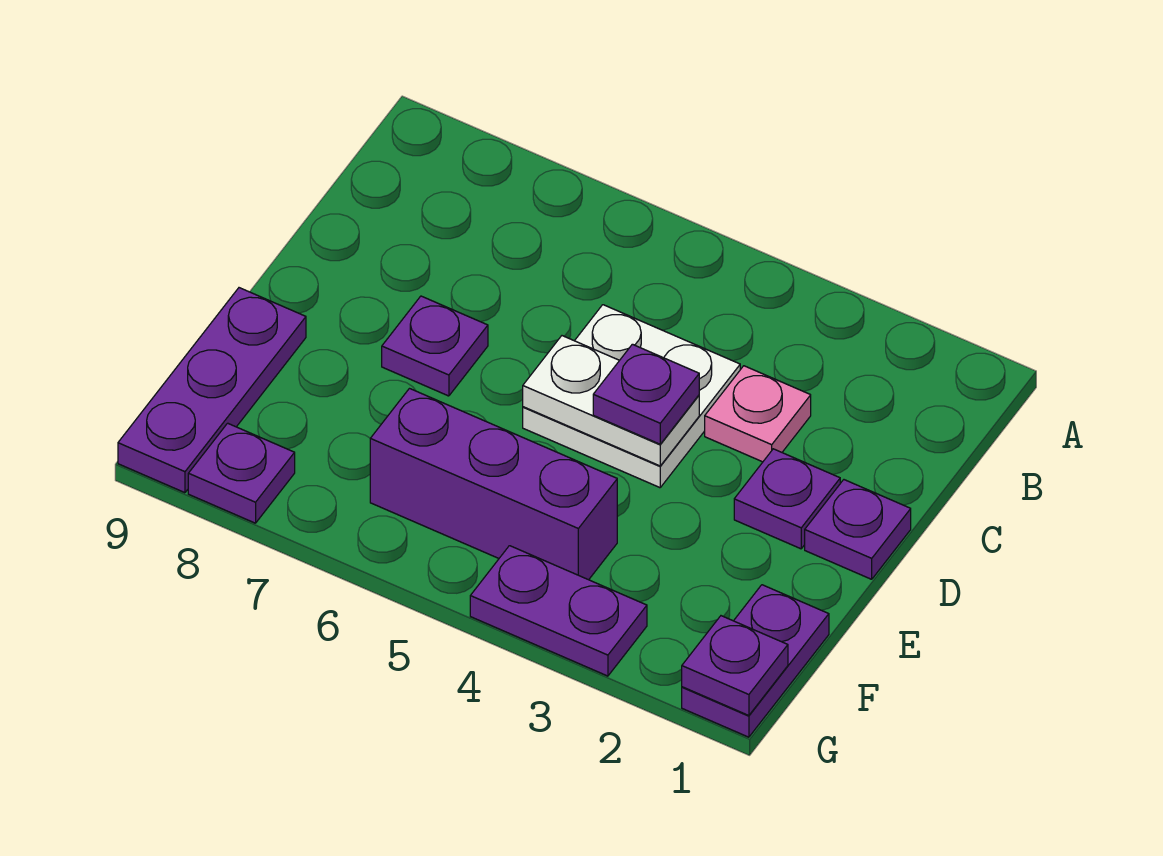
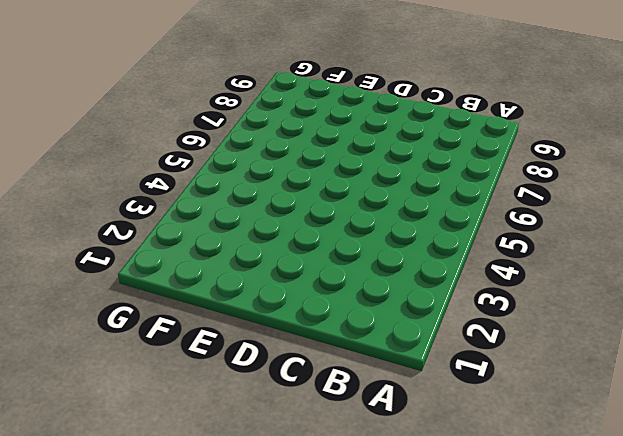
none -> pink plate C3 level 1
none -> white plate C4:D5 level 1
none -> purple plate D1 level 1

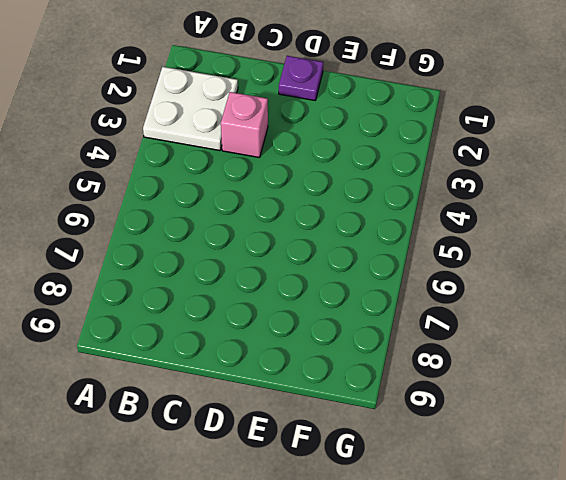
white plate A2:B3 level 1 -> white plate C4:D5 level 1
pink brick C3 level 1 -> pink plate C3 level 1
none -> purple plate D2 level 1
none -> purple plate D7 level 1
none -> purple plate E9:G9 level 1

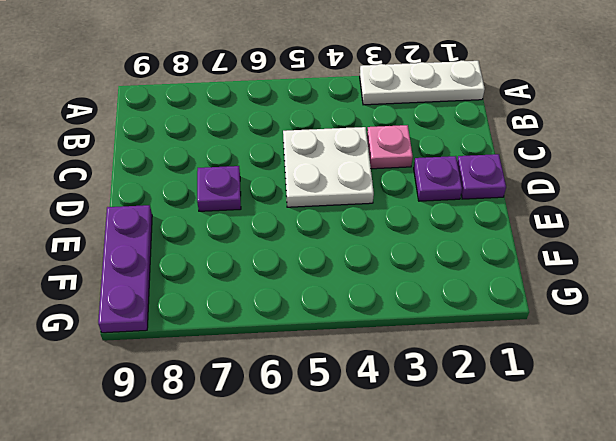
white plate A1:A3 level 1 -> none
none -> purple plate F1:G1 level 1
none -> purple brick F4:F6 level 1
none -> purple plate G3:G4 level 1

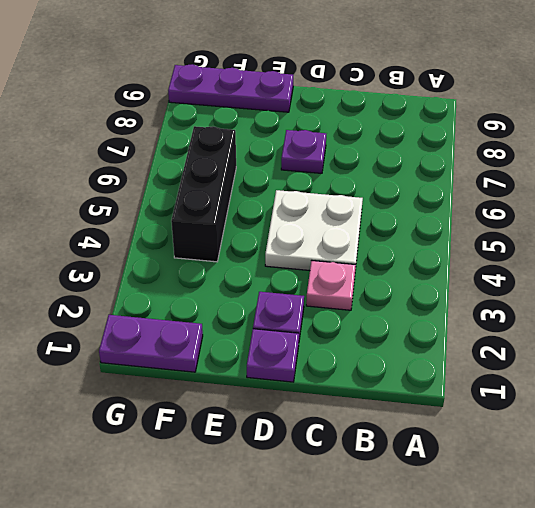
black brick F4:F6 level 1 -> purple brick F4:F6 level 1
none -> purple plate G3:G4 level 1
none -> purple plate G8 level 1
none -> white plate D4:D5 level 2

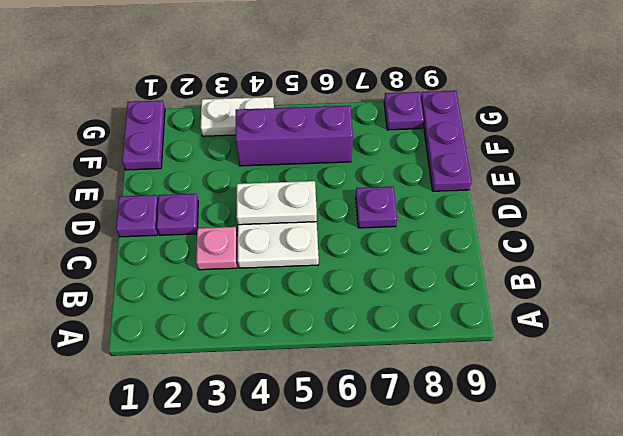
white plate G3:G4 level 1 -> purple plate G3:G4 level 1
none -> purple plate G1 level 2
none -> purple plate D4 level 3

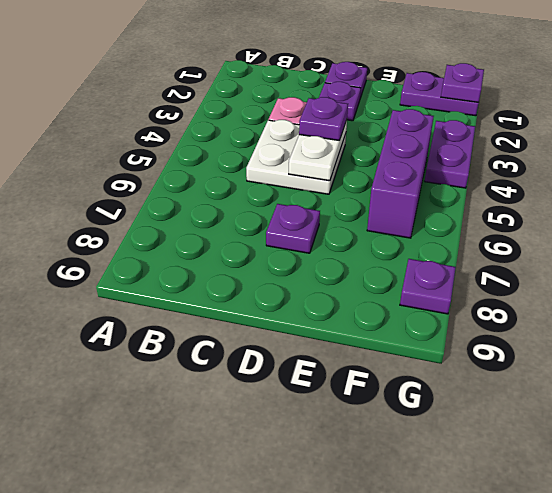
none -> purple plate E9:G9 level 1

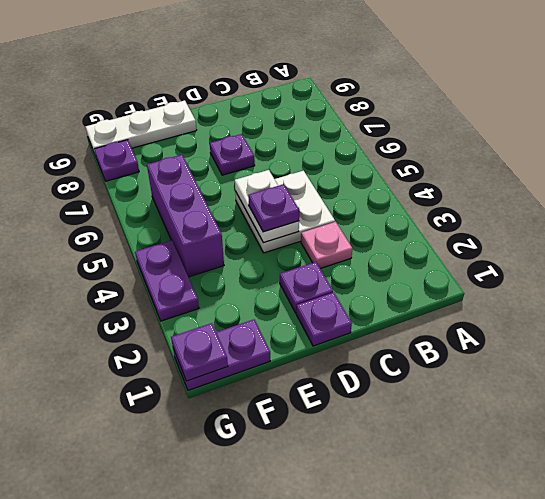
white plate E9:G9 level 1 -> purple plate E9:G9 level 1

